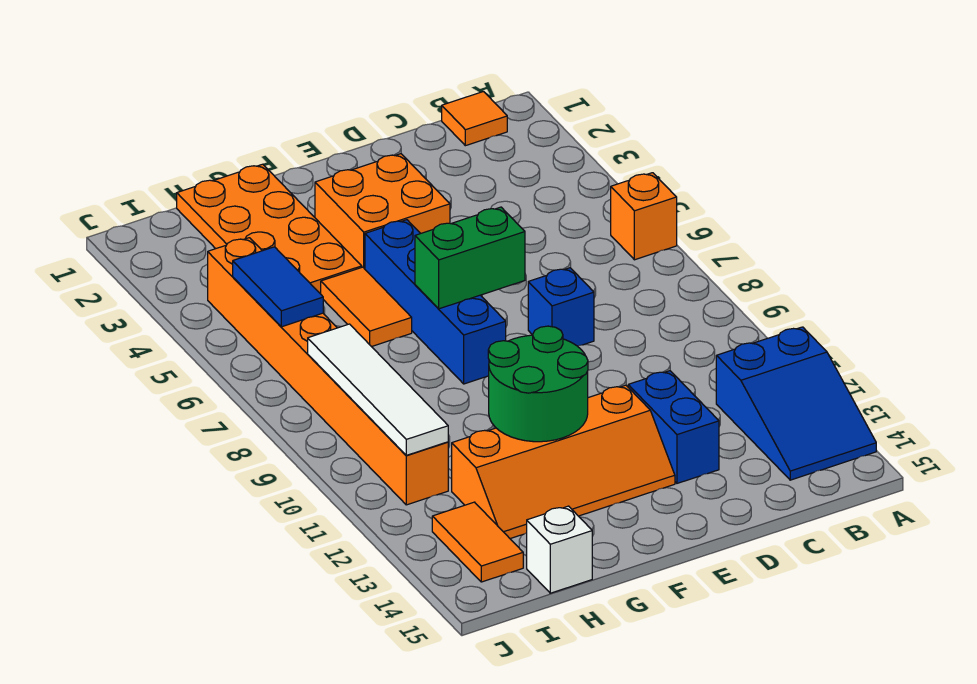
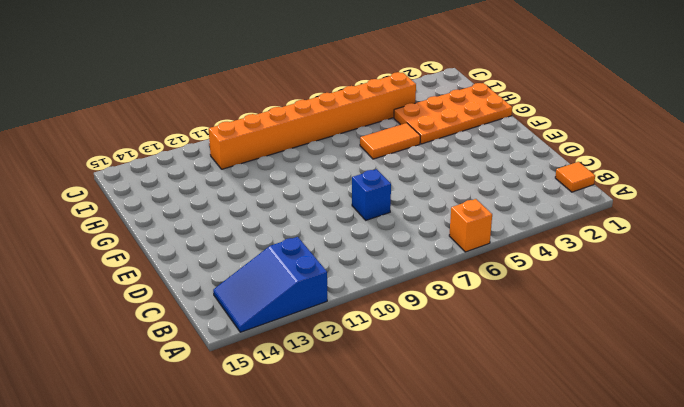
none -> blue brick D12:D13 level 1
none -> orange brick E3:F4 level 1
none -> orange slope E12:H13 level 1 top 12

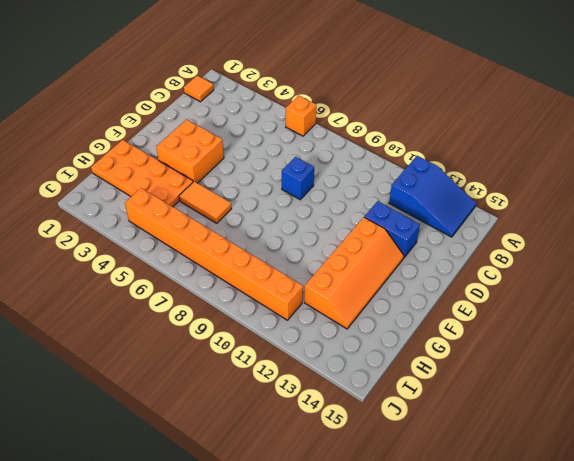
none -> blue brick F5:F8 level 1
none -> white brick H15 level 1
none -> orange tile I13:I14 level 1

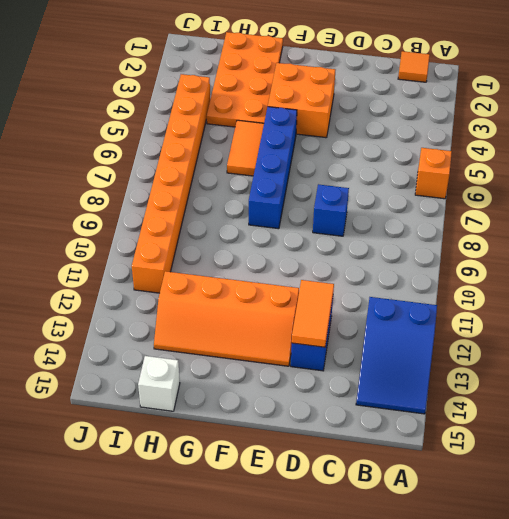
orange tile D12:D13 level 2 -> orange tile I13:I14 level 1
none -> green brick E7:F7 level 2
none -> green round brick F11:G12 level 2
none -> blue tile I5:I6 level 2

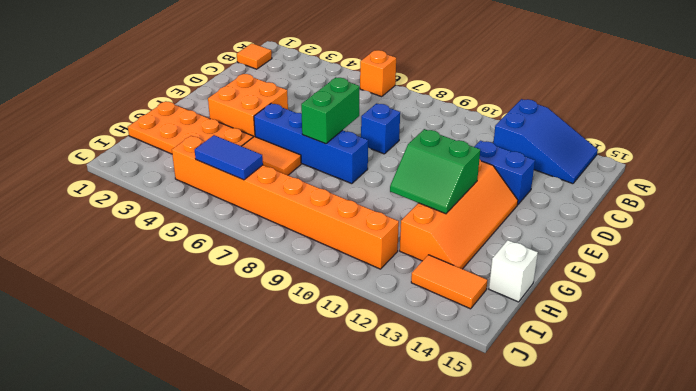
green slope F11:G12 level 2 top F -> green round brick F11:G12 level 2
none -> white tile I8:I11 level 2

